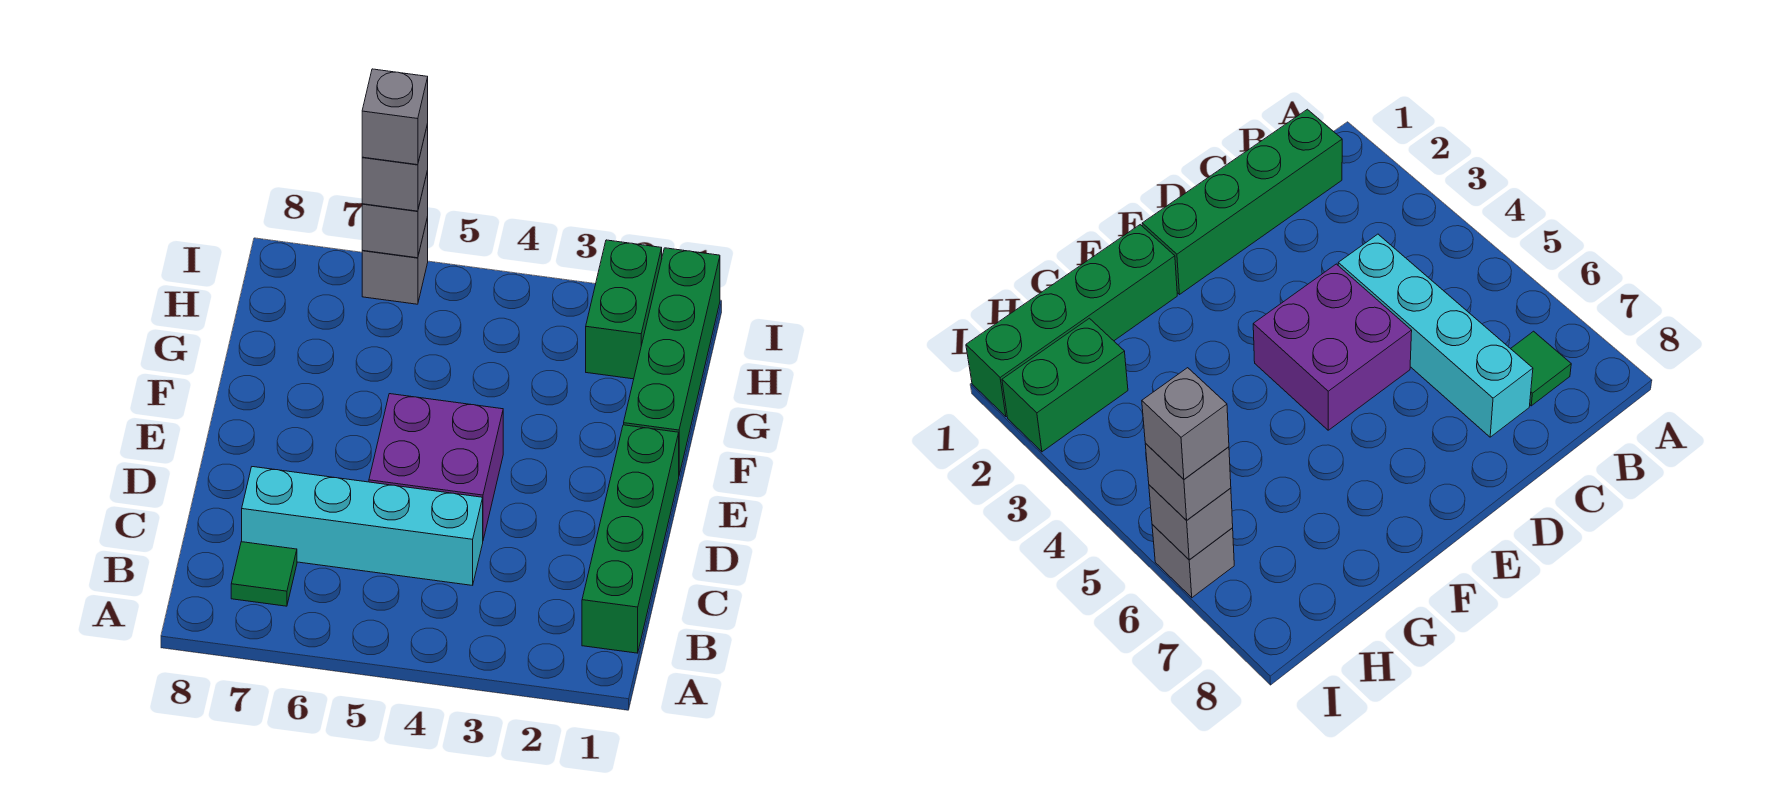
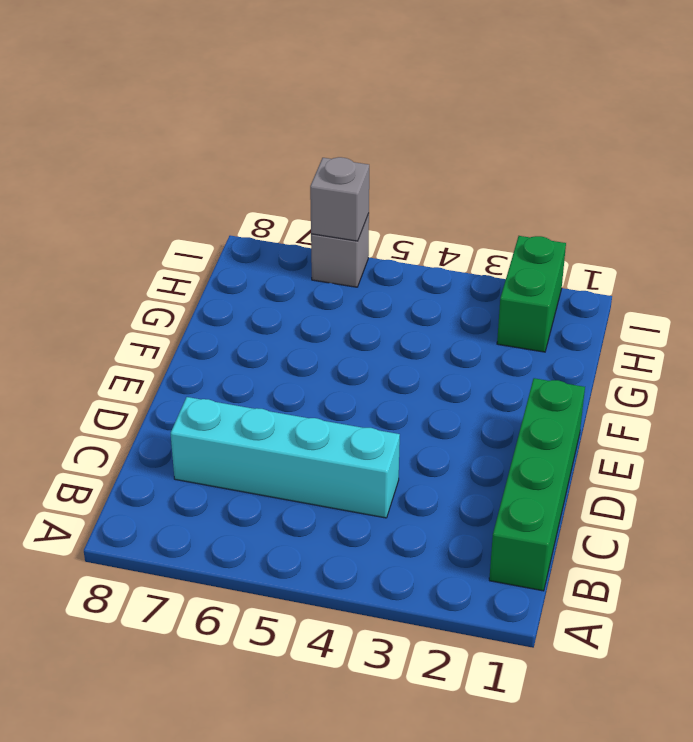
none -> green tile B7 level 1
none -> purple brick D4:E5 level 1

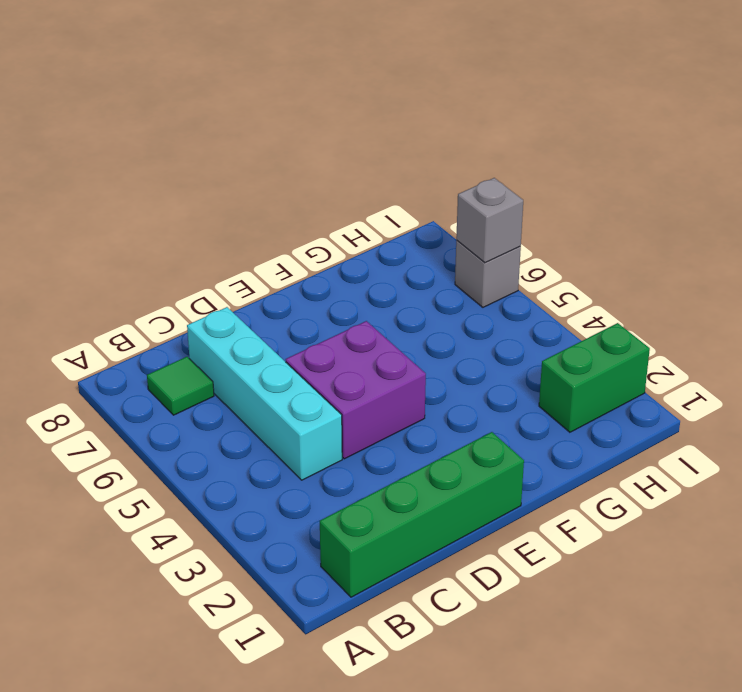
none -> green brick F1:I1 level 1
none -> grey brick I6 level 3

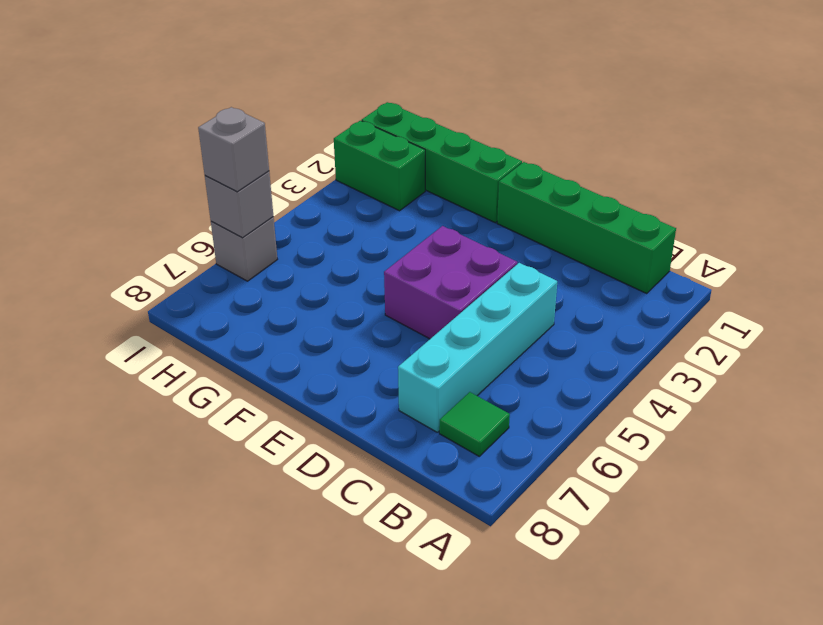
none -> grey brick I6 level 4

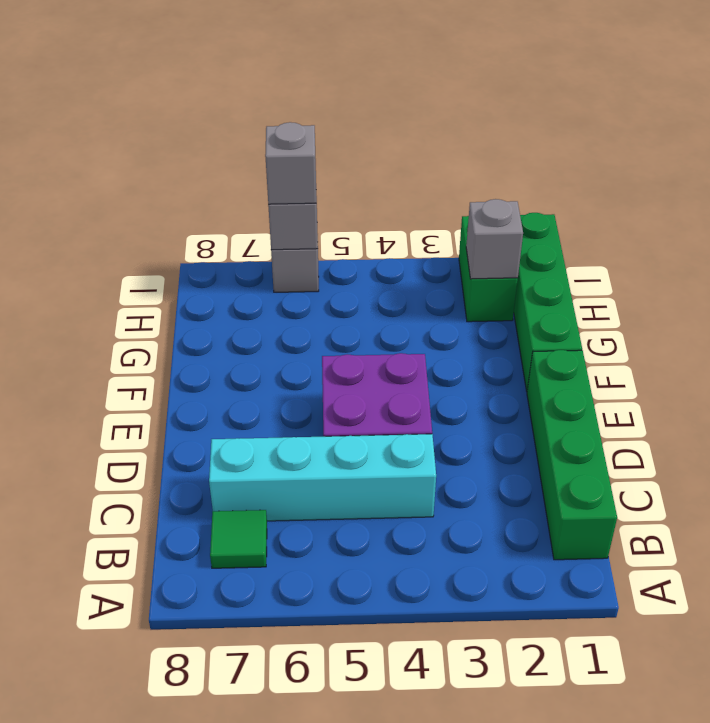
grey brick H2 level 2 -> grey brick I6 level 4

